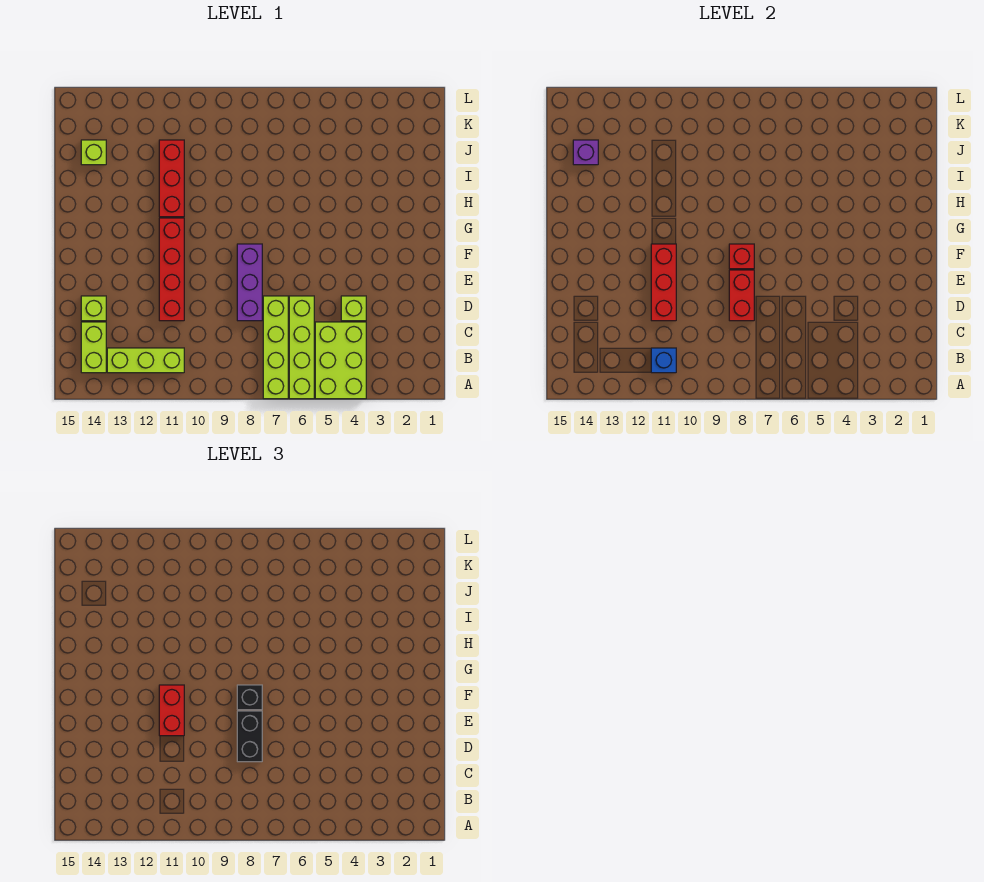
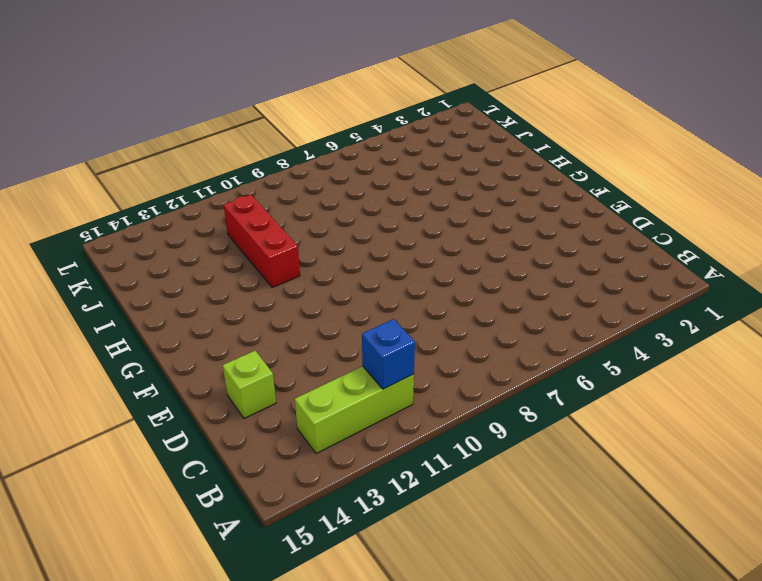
none -> lime brick A4:C5 level 1
none -> lime brick A6:D6 level 1
none -> lime brick A7:D7 level 1

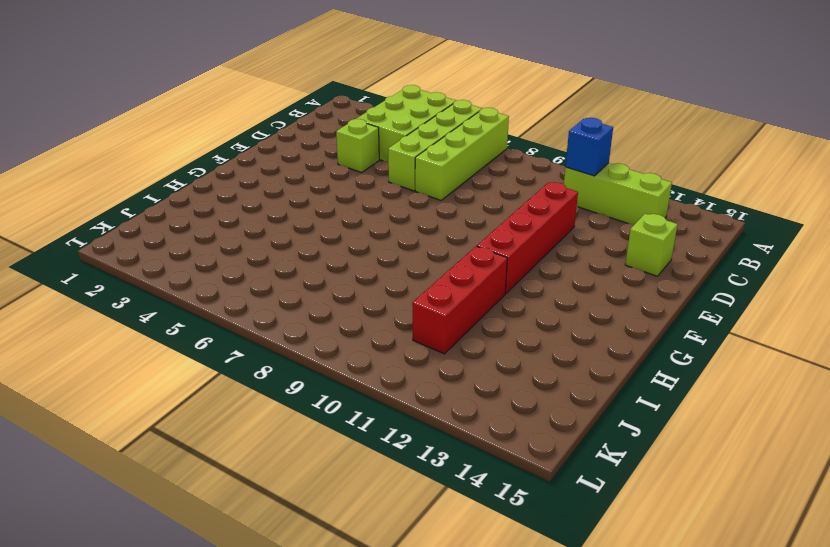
none -> lime brick B14:C14 level 1
none -> purple brick D8:F8 level 1
none -> lime brick J14 level 1

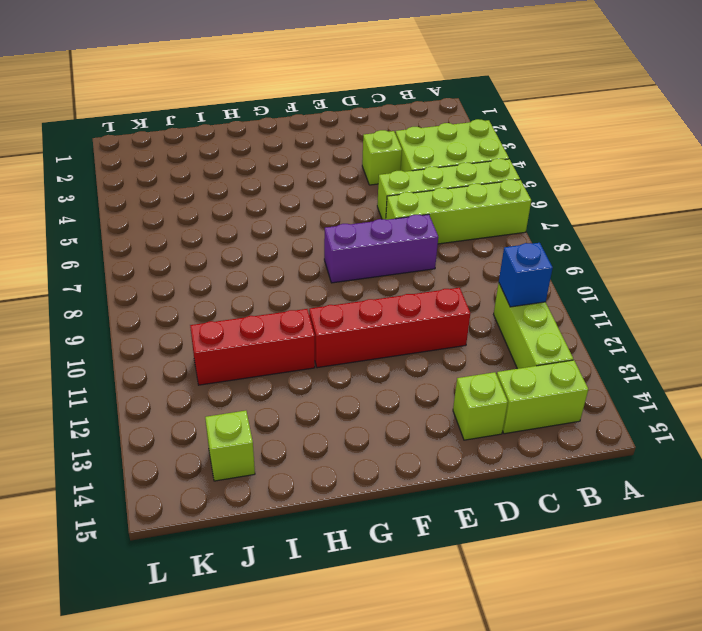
none -> red brick D8:E8 level 2
none -> red brick D11:F11 level 2
none -> red brick F8 level 2

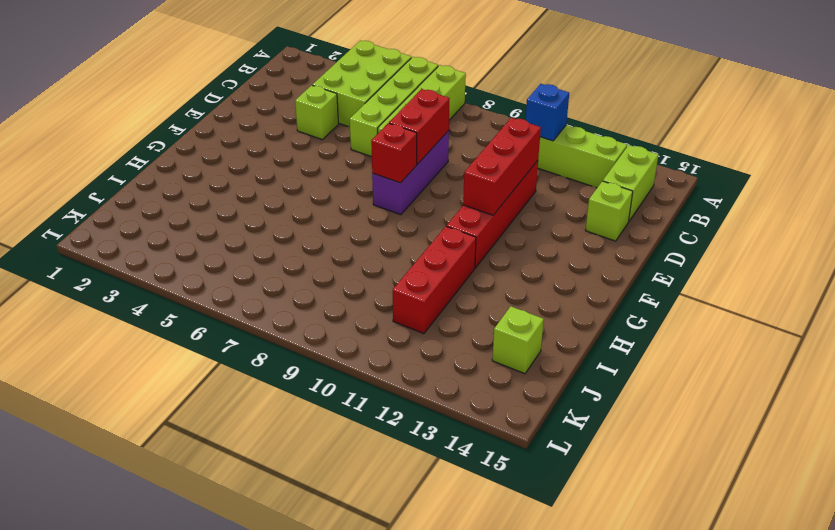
none -> purple brick J14 level 2
none -> black brick D8:E8 level 3
none -> red brick E11:F11 level 3

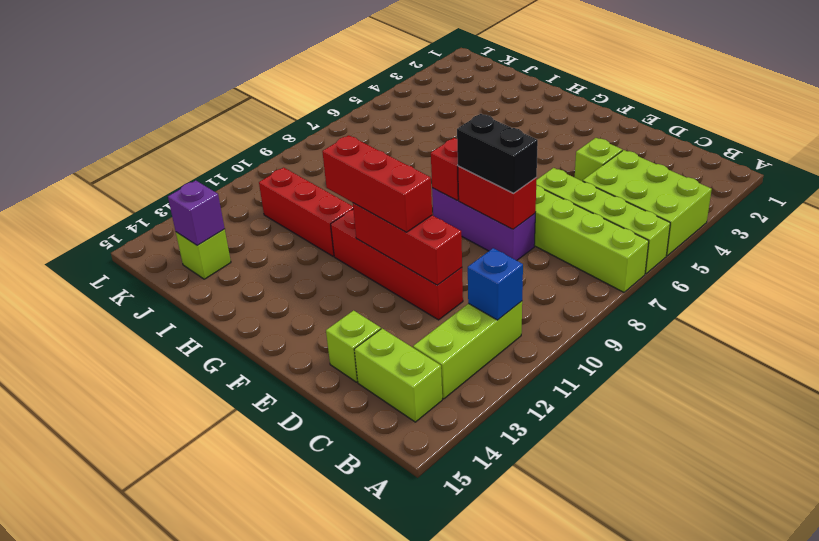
red brick E11:G11 level 3 -> red brick E11:F11 level 3
none -> black brick F8 level 3

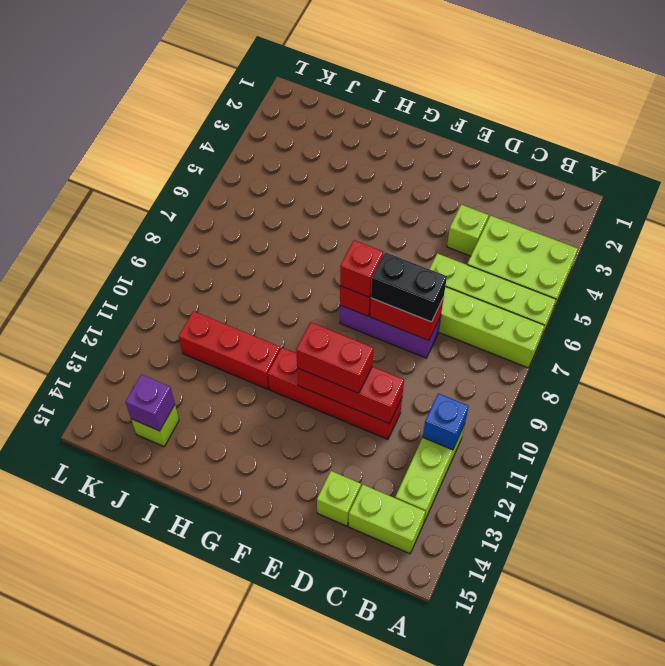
red brick F8 level 3 -> black brick F8 level 3

